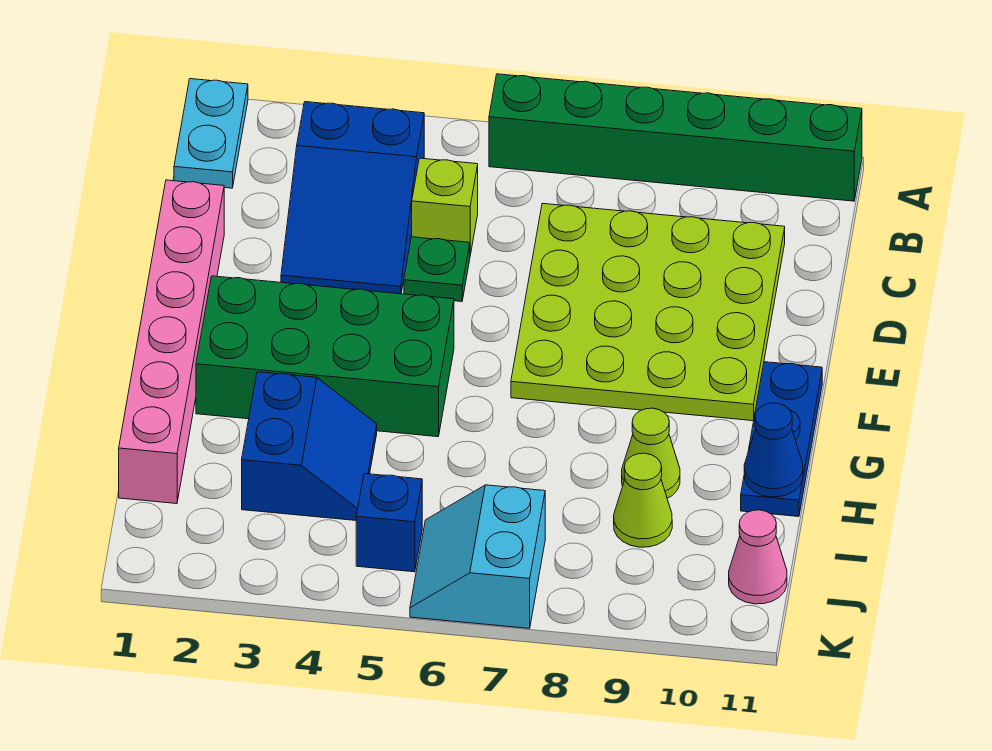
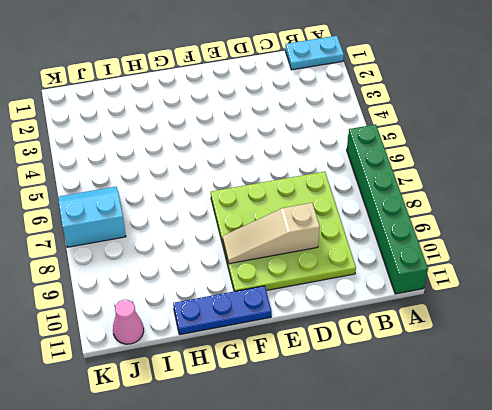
tan slope D9:F9 level 2 top D -> none
none -> blue slope B3:D4 level 1 top B
none -> lime brick C5 level 1
none -> pink brick D1:I1 level 1

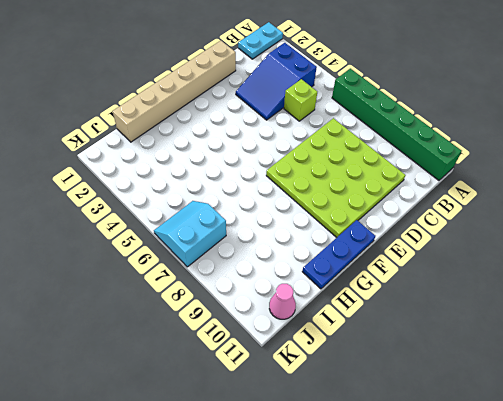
tan brick D1:I1 level 1 -> pink brick D1:I1 level 1
none -> green plate D5 level 1
none -> green brick F2:G5 level 1
none -> blue slope H3:I4 level 1 top 3

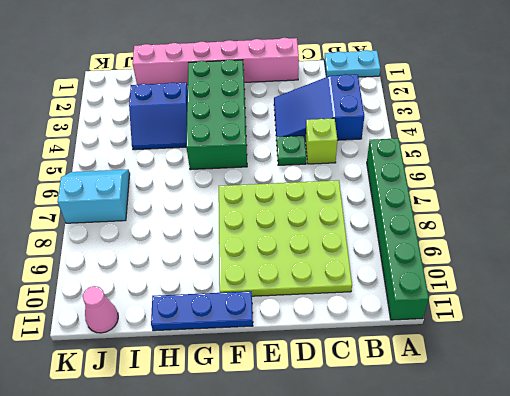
none -> lime cone H9 level 1
none -> lime cone I9 level 1
none -> blue brick J5 level 1

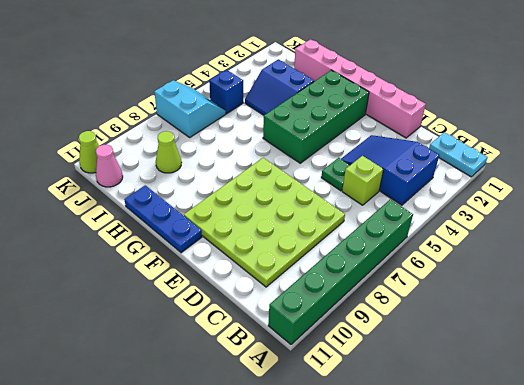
lime cone K11 level 1 -> lime cone H9 level 1
none -> blue cone H11 level 2

